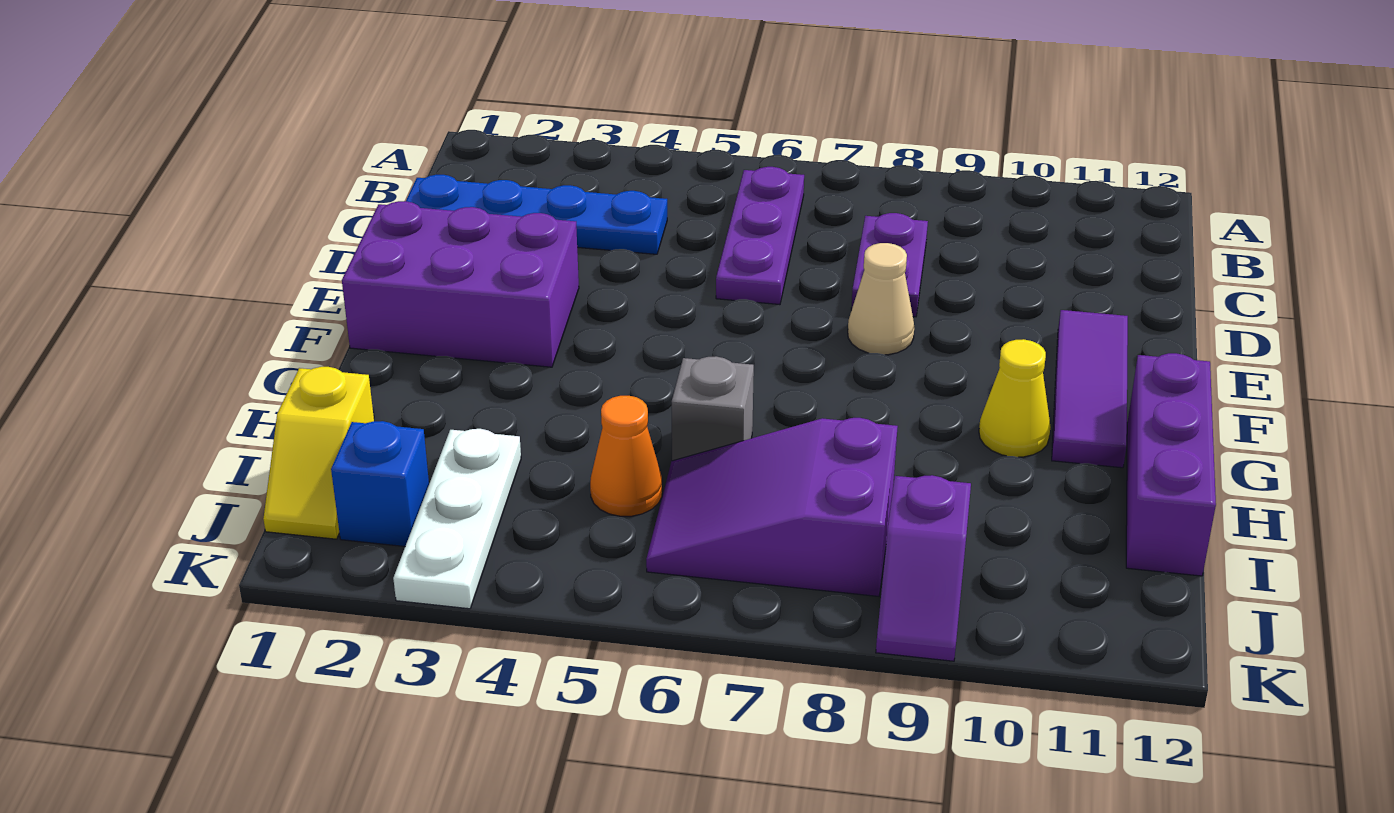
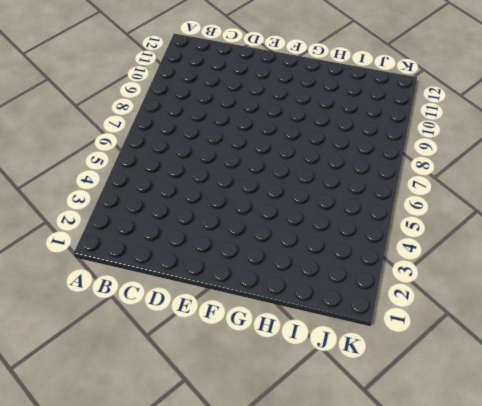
none -> purple plate B6:D6 level 1
none -> blue plate C1:C4 level 1
none -> purple plate C8:D8 level 1

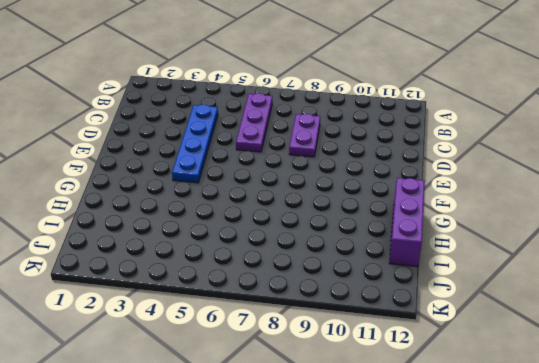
blue plate C4:F4 level 1 -> blue plate C1:C4 level 1
none -> purple brick E1:F3 level 1
none -> tan cone E8 level 1
none -> purple tile E11:G11 level 1

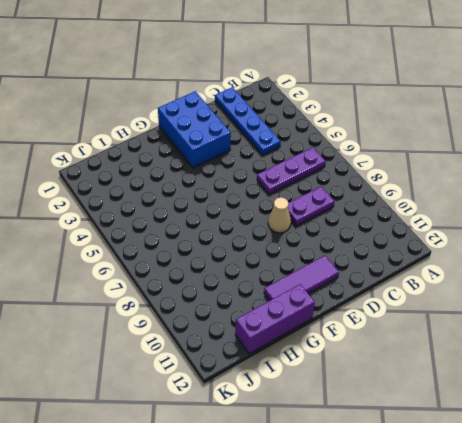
blue brick E1:F3 level 1 -> purple brick E1:F3 level 1
none -> yellow cone G10 level 1
none -> grey brick H6 level 1
none -> yellow slope I1:J1 level 1 top I

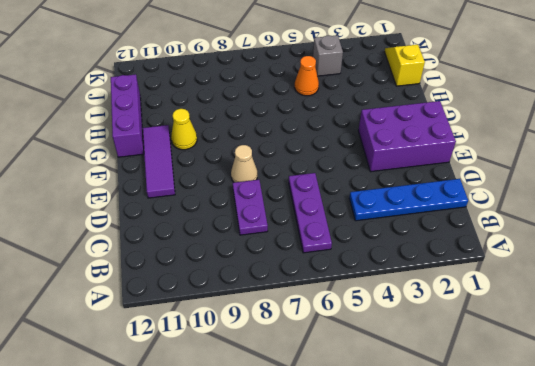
grey brick J4 level 1 -> grey brick H6 level 1
none -> white plate I3:K3 level 1
none -> purple slope I6:J8 level 1 top 8
none -> blue brick J2 level 1

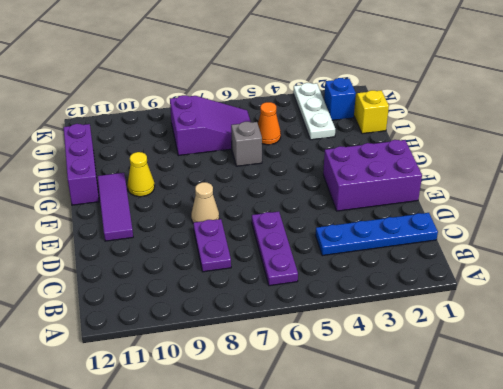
none -> purple slope J9:K9 level 1 top J

